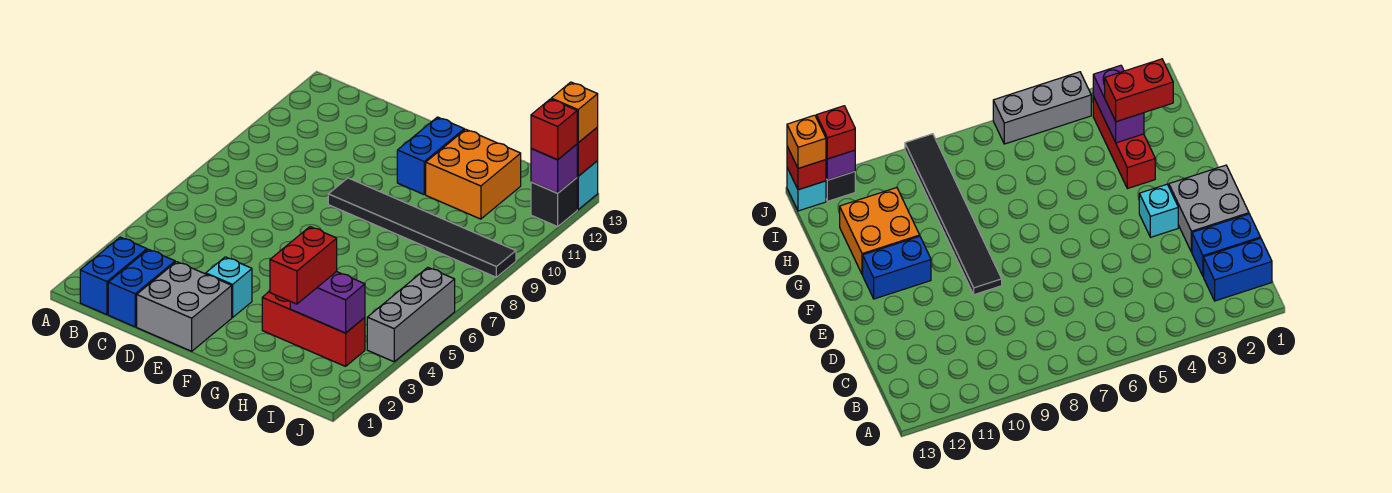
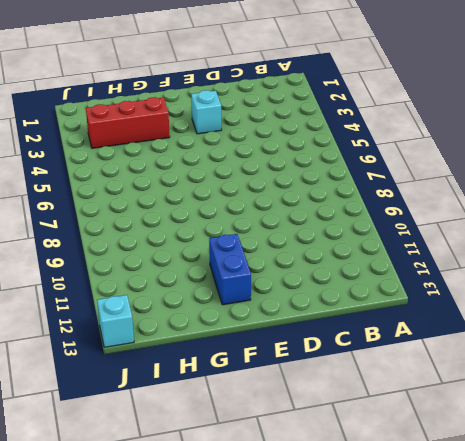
none -> blue brick B1:B2 level 1
none -> blue brick C1:C2 level 1
none -> grey brick D1:E2 level 1

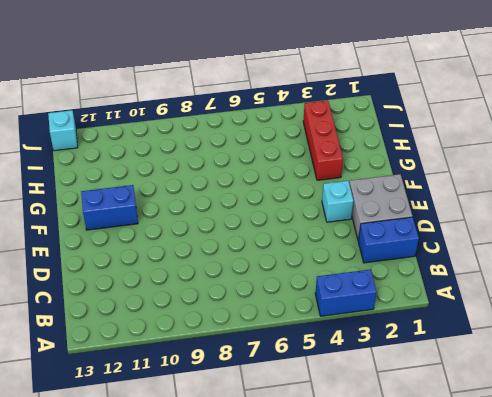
blue brick A3:A4 level 1 -> blue brick B1:B2 level 1
none -> black tile E9:J9 level 1
none -> orange brick G11:H12 level 1
none -> grey brick J4:J6 level 1

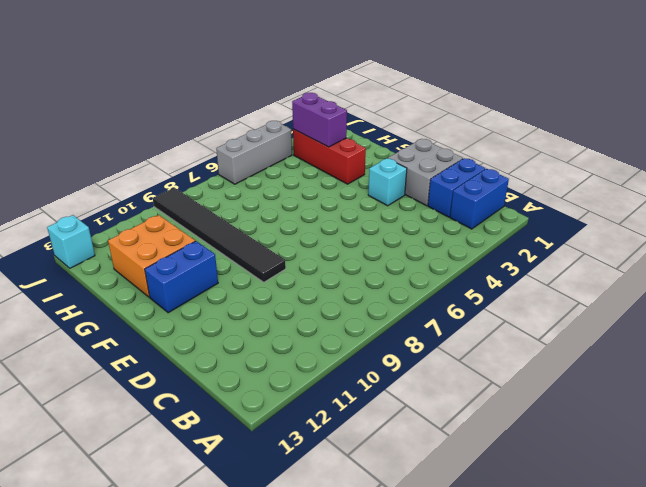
none -> black brick J12 level 1
none -> purple brick J12 level 2
none -> red brick J13 level 2

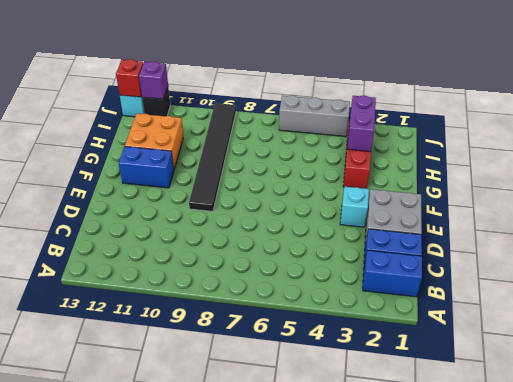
none -> red brick H2:H3 level 3
none -> red brick J12 level 3
none -> orange brick J13 level 3

